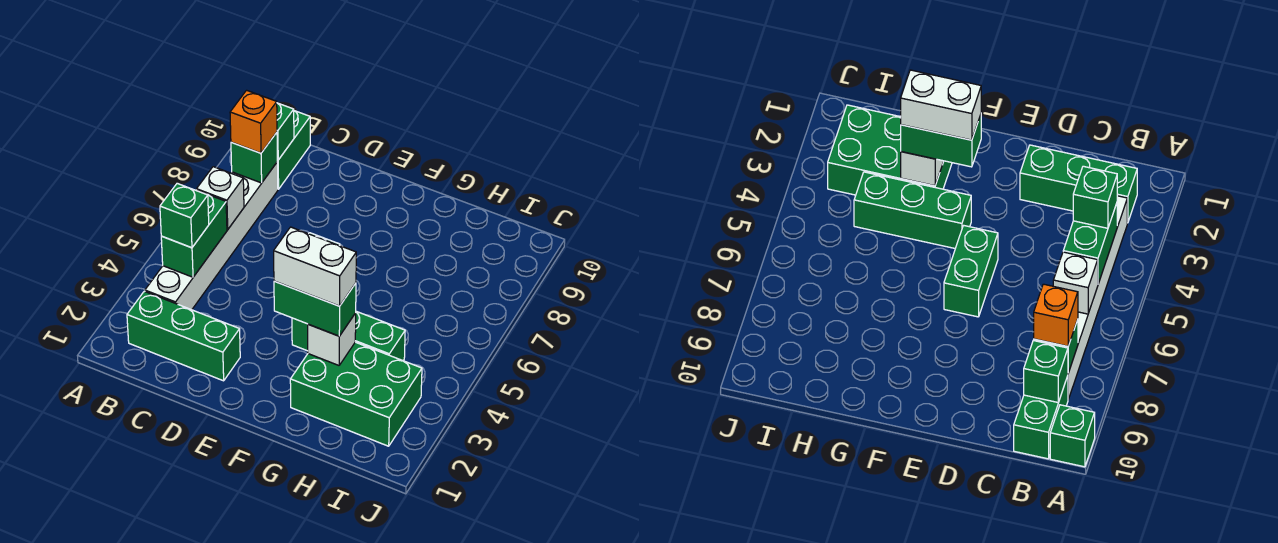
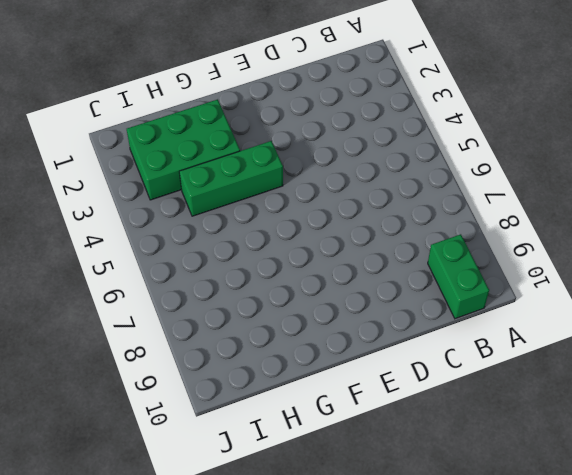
none -> green brick A10 level 1
none -> green brick B2:D2 level 1
none -> white brick B3:B8 level 1

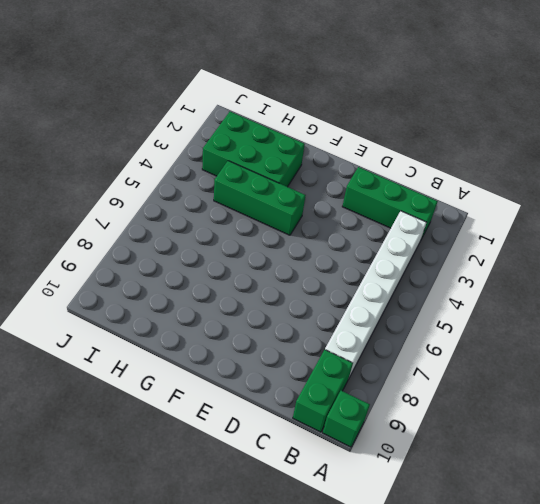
none -> green brick E5:E6 level 1
none -> green brick B4:B5 level 2
none -> white brick B6 level 2

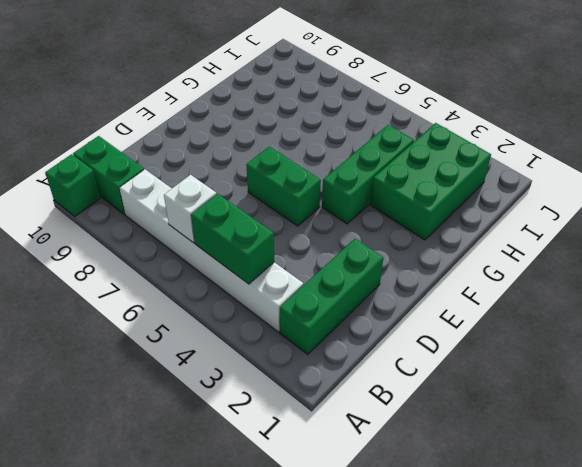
none -> green brick B8 level 2
none -> green brick B9 level 2
none -> white brick G3 level 2

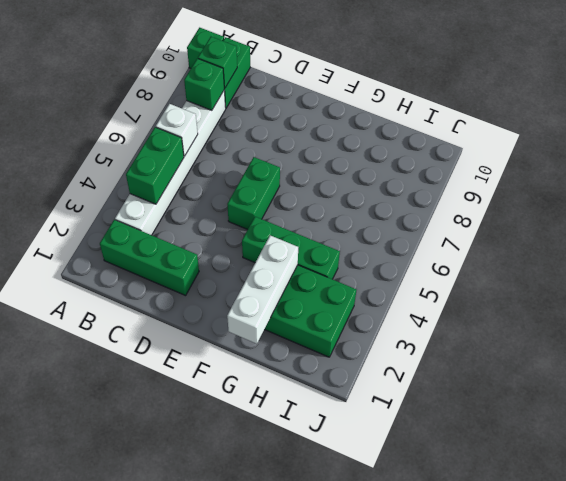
white brick G1:G3 level 2 -> white brick G3 level 2
none -> green brick B4 level 3
none -> orange brick B8 level 3
none -> green brick F3:G3 level 3

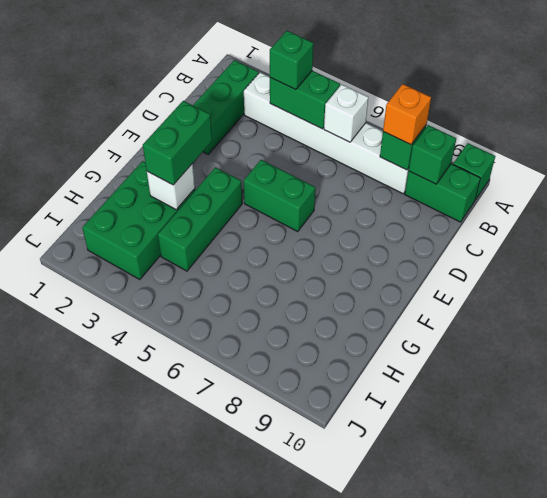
none -> white brick F3:G3 level 4

